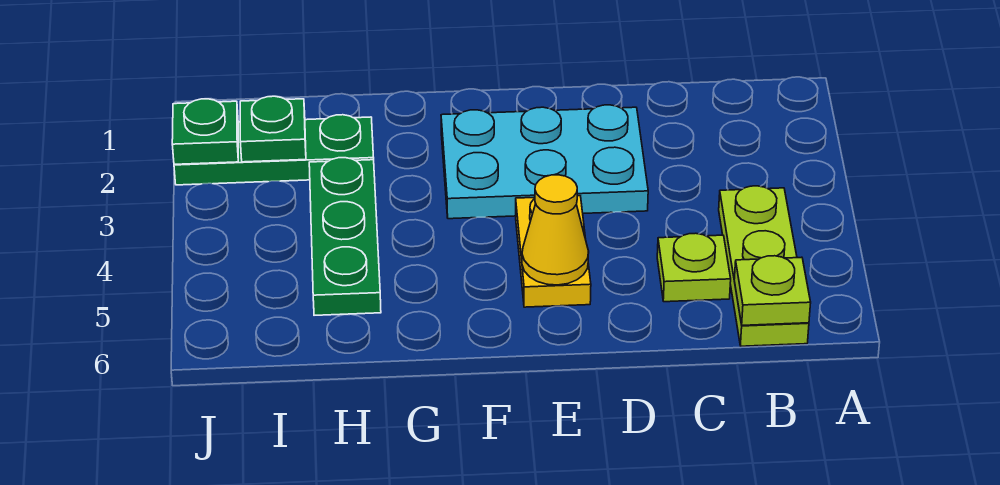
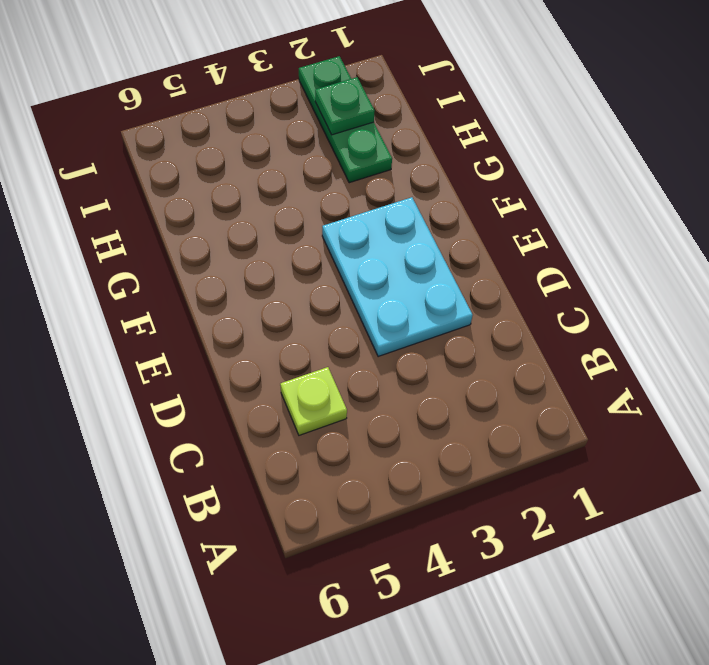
none -> lime plate B4:B6 level 1
none -> yellow plate E4:E5 level 1

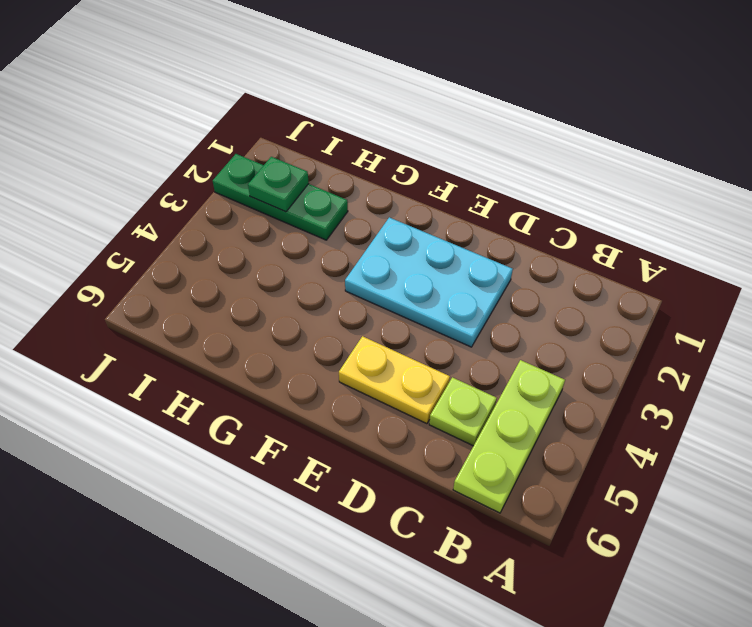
yellow plate D5:E5 level 1 -> yellow plate E4:E5 level 1
none -> green plate H3:H5 level 1
none -> lime plate B6 level 2

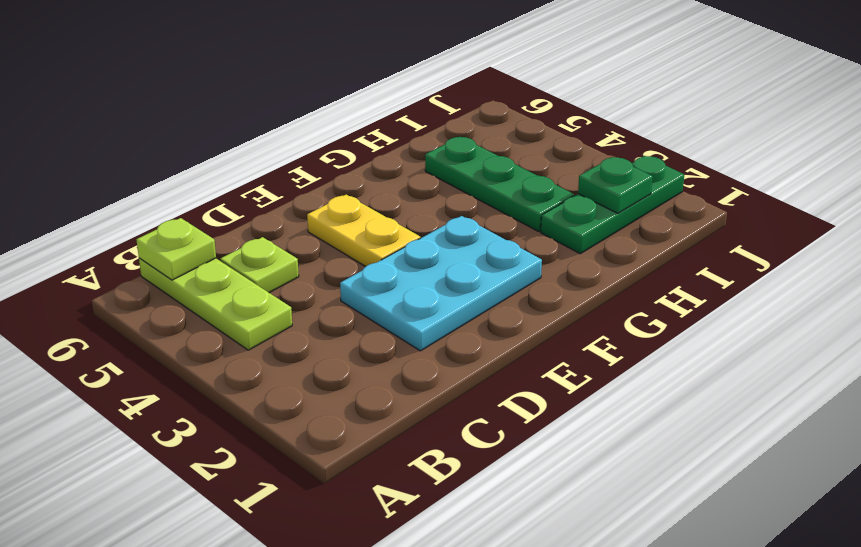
none -> yellow cone E5 level 2
none -> green plate J2 level 2

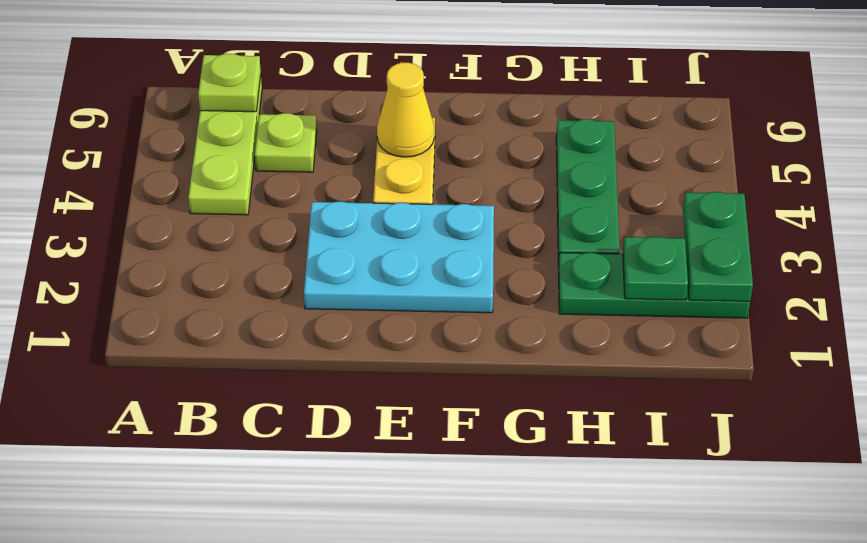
green plate J2:J3 level 2 -> green plate J2 level 2

